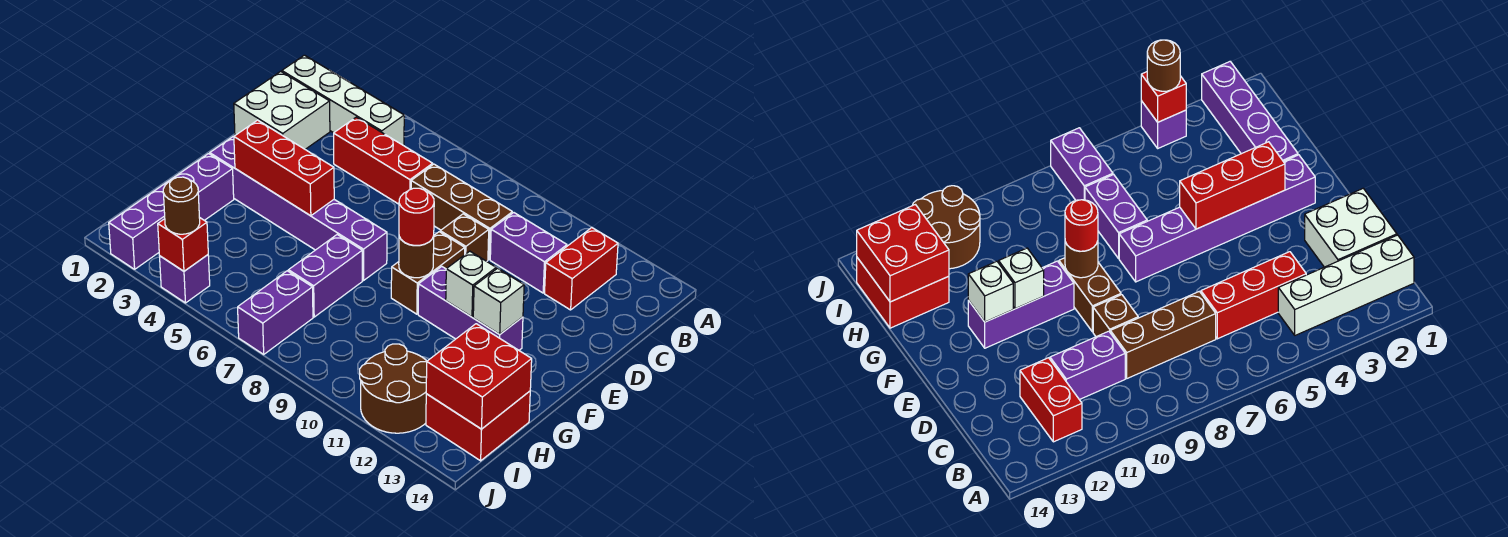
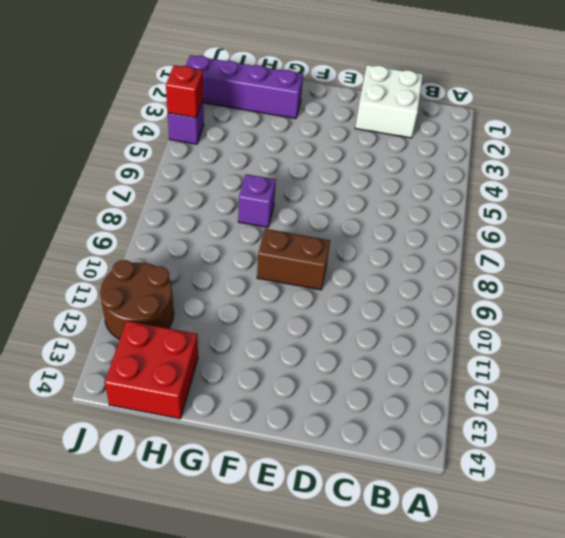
purple brick G7 level 1 -> purple brick G7:H7 level 1
none -> white brick B1:B4 level 1
none -> red brick B12:C12 level 1
none -> red brick C4:C6 level 1

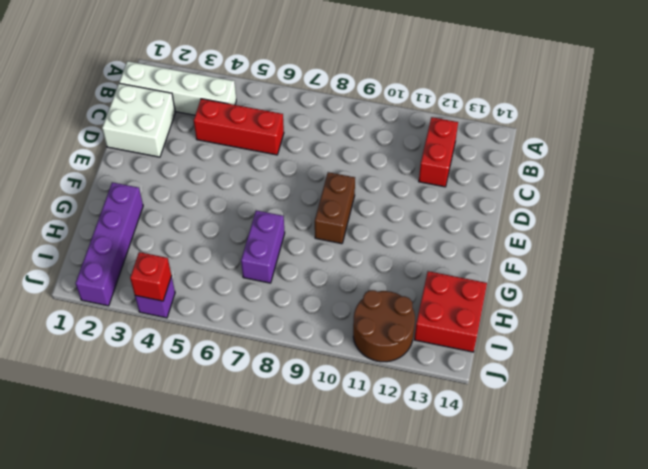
none -> brown brick C7:C9 level 1
none -> purple brick C10:C11 level 1
none -> brown brick D9 level 1

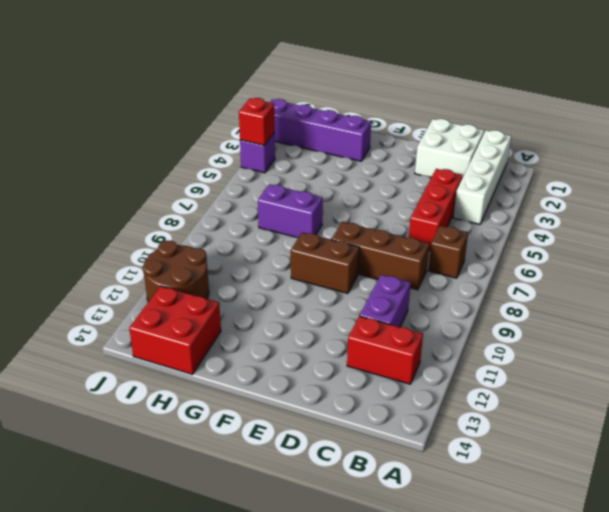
brown brick B7 level 1 -> brown brick D9 level 1
brown brick C8:E8 level 1 -> brown brick C7:C9 level 1
none -> purple brick F2:F7 level 1
none -> purple brick F10:F12 level 1
none -> purple brick I7:J7 level 1

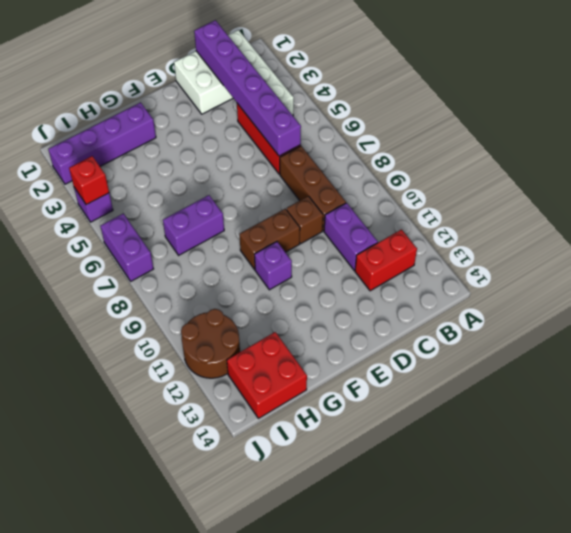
purple brick C1:C6 level 2 -> purple brick F2:F7 level 1
purple brick F10 level 1 -> purple brick F10:F12 level 1
purple brick J6:J7 level 1 -> purple brick I7:J7 level 1
none -> red brick F3:F5 level 2
none -> brown round brick F9 level 2
none -> white brick F11 level 2

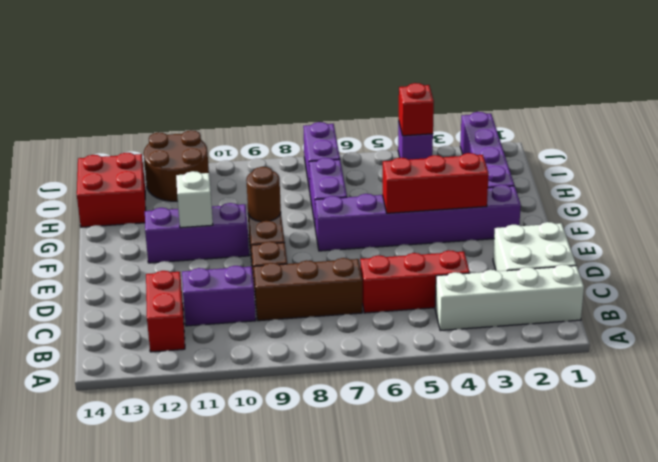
none -> white brick F12 level 2
none -> red brick H13:I14 level 2
none -> red round brick F9 level 3

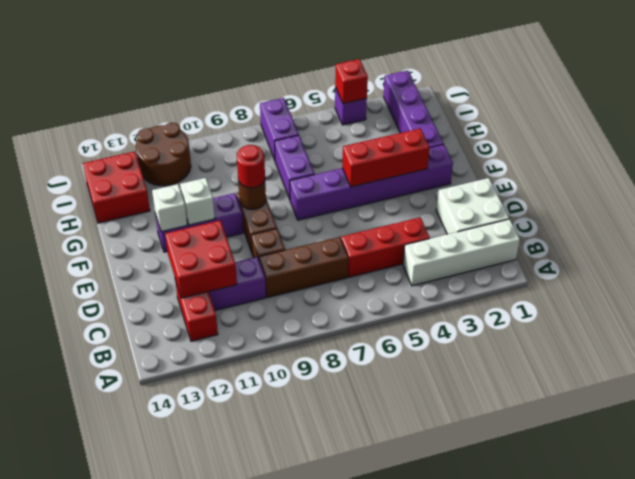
red brick C11:D12 level 2 -> red brick H13:I14 level 2
none -> brown round brick J4 level 3

